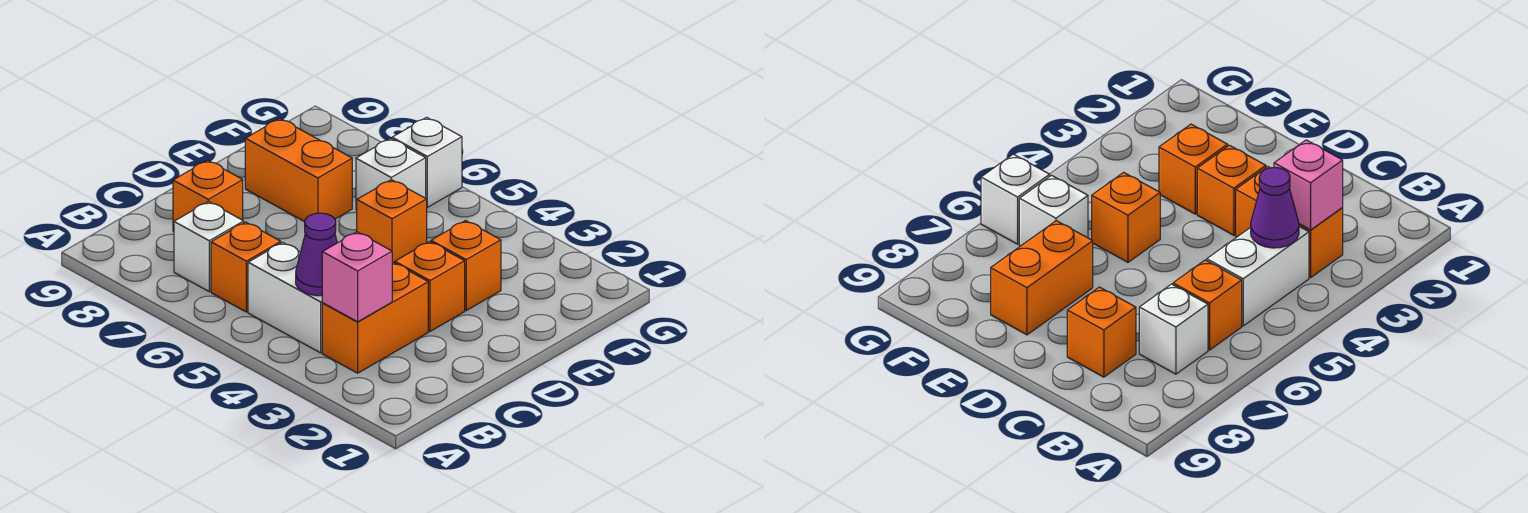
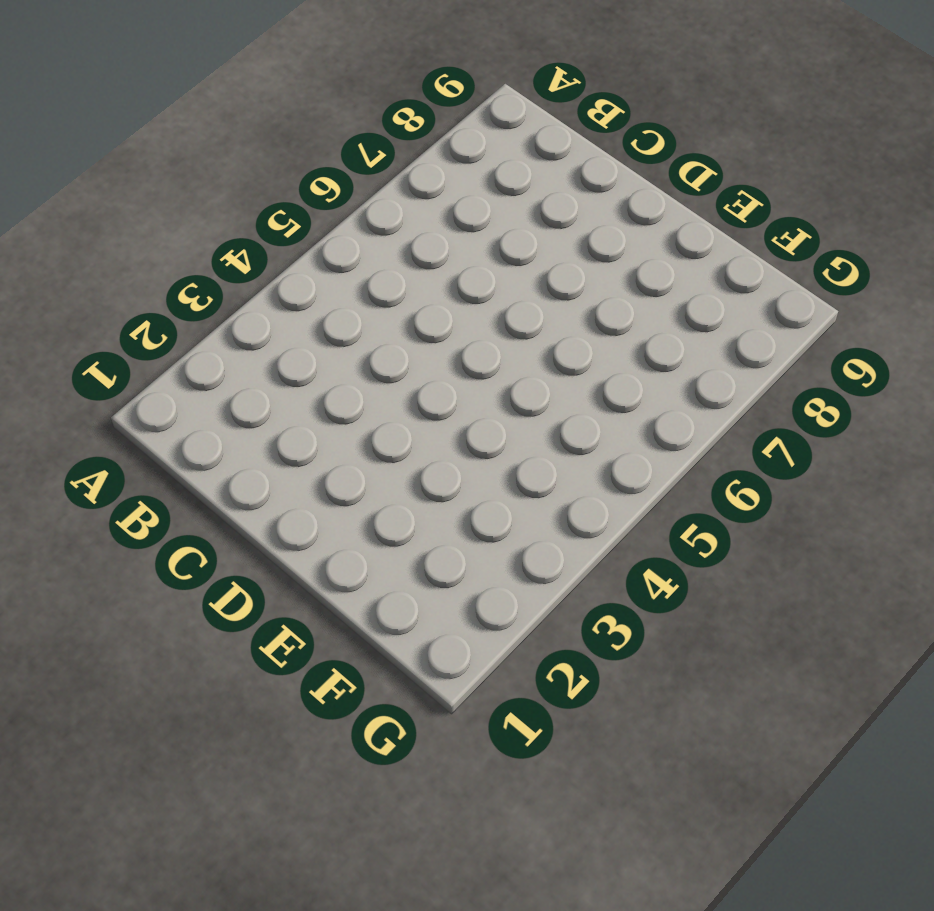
none -> orange brick B3:C3 level 1
none -> white brick B4:B5 level 1
none -> orange brick B6 level 1

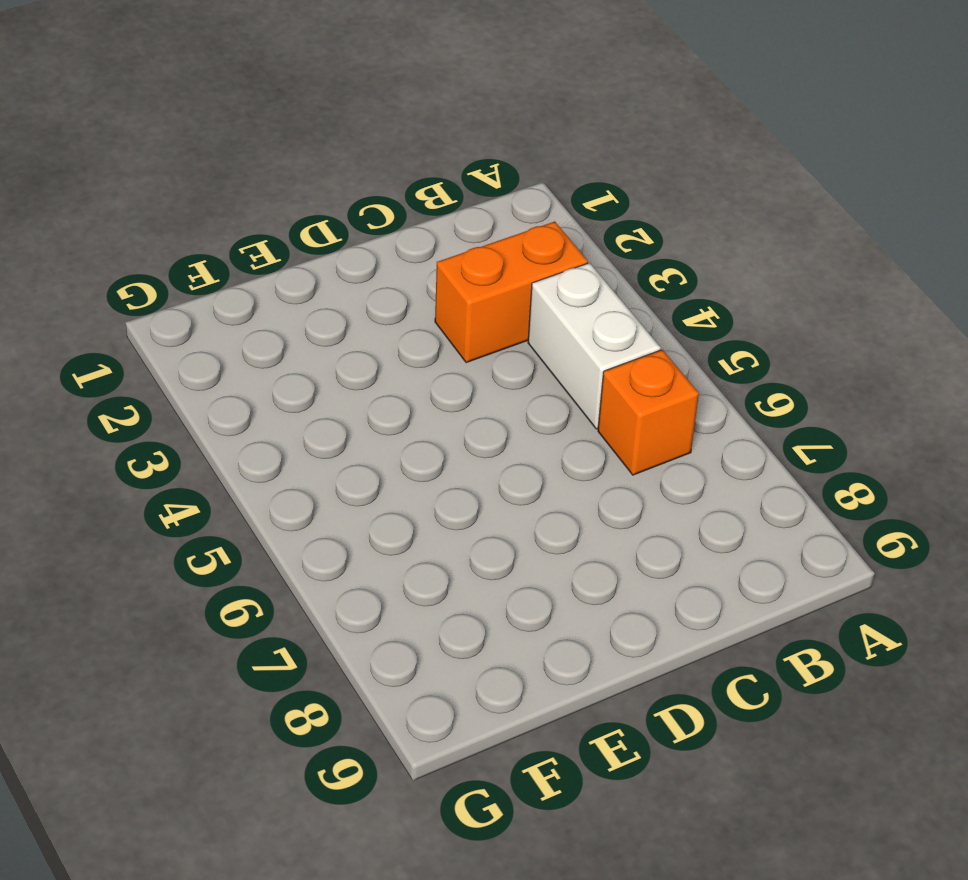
none -> white brick B7 level 1
none -> orange brick C8 level 1
none -> orange brick D3 level 1

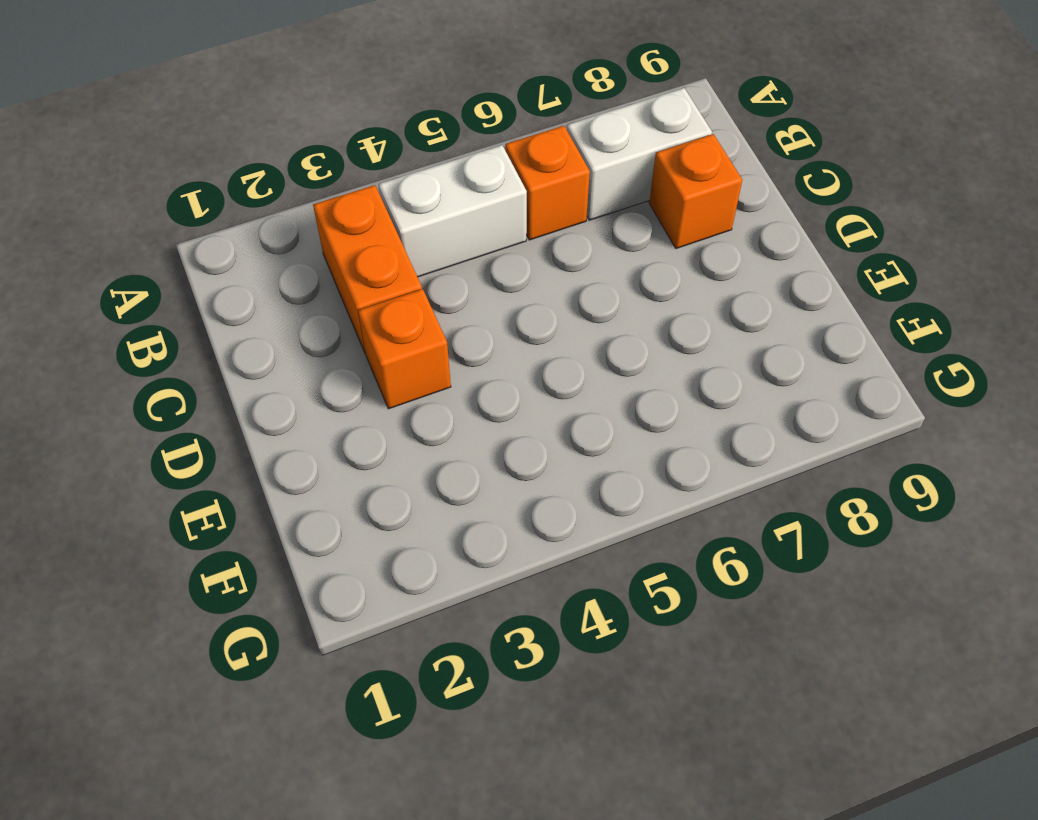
white brick B7:B8 level 1 -> white brick B7 level 1
none -> orange brick E3 level 1
none -> orange brick E5 level 1
none -> orange brick E7:E8 level 1

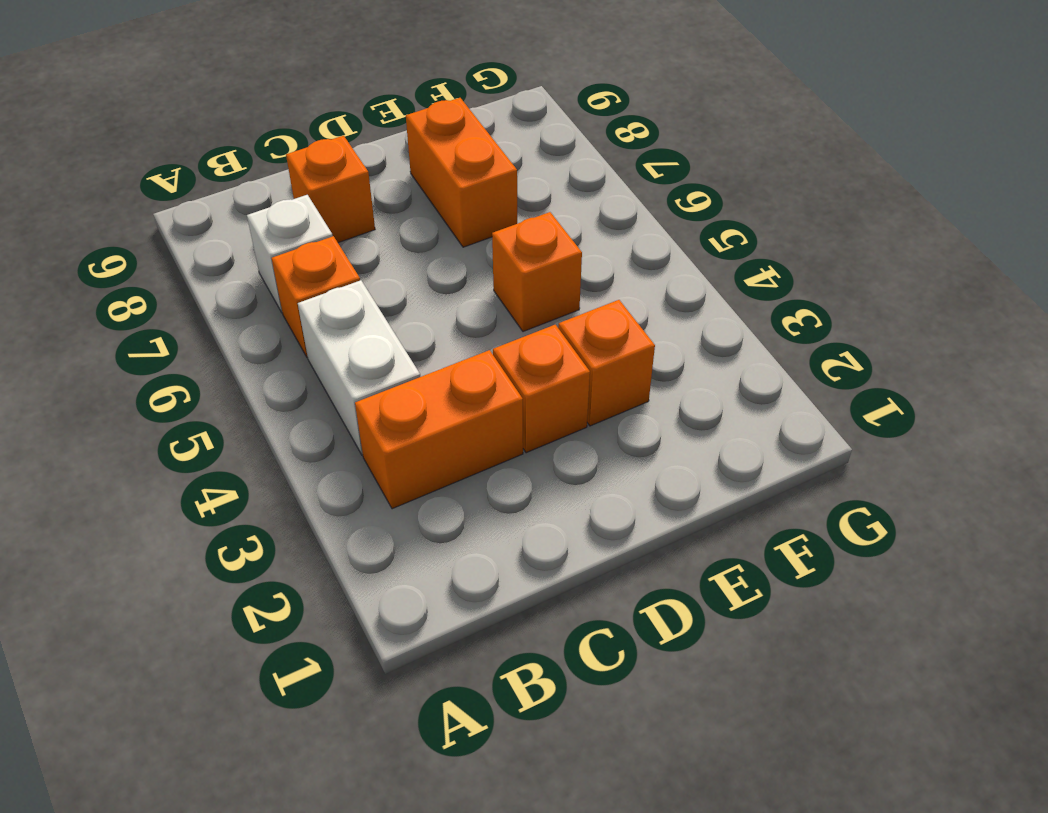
none -> white brick F6 level 1
none -> white brick G6 level 1
none -> pink brick B3 level 2

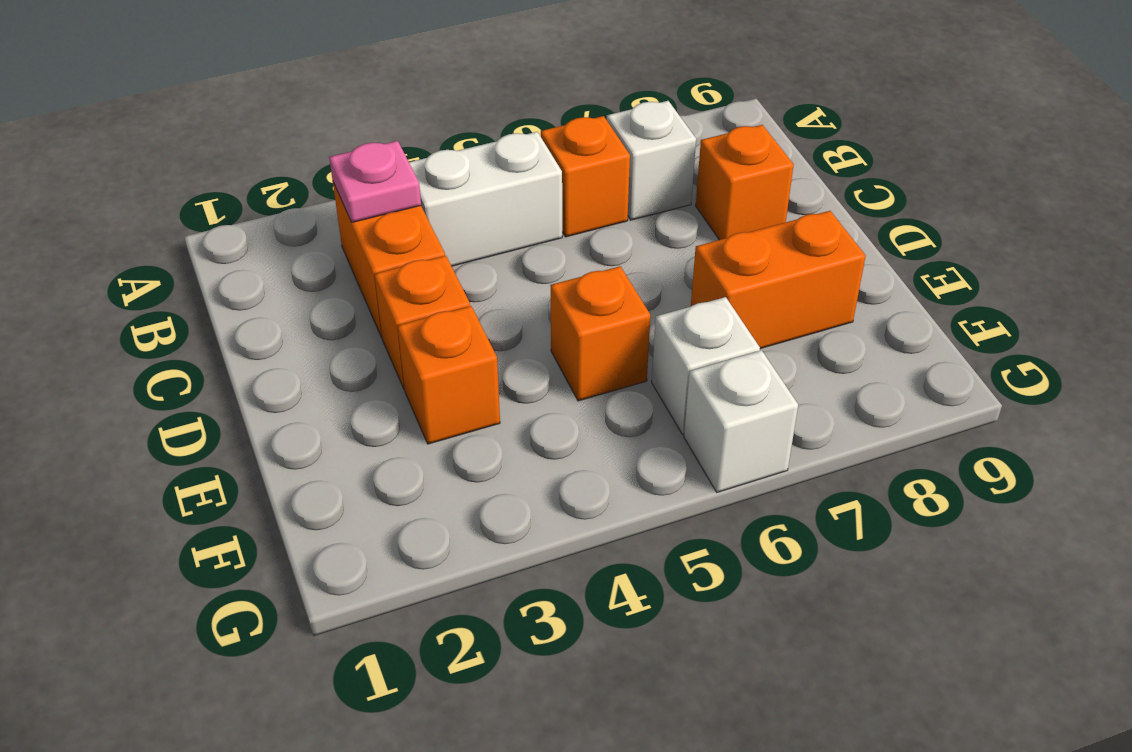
pink plate B3 level 2 -> pink brick B3 level 2
none -> purple cone B4 level 2

